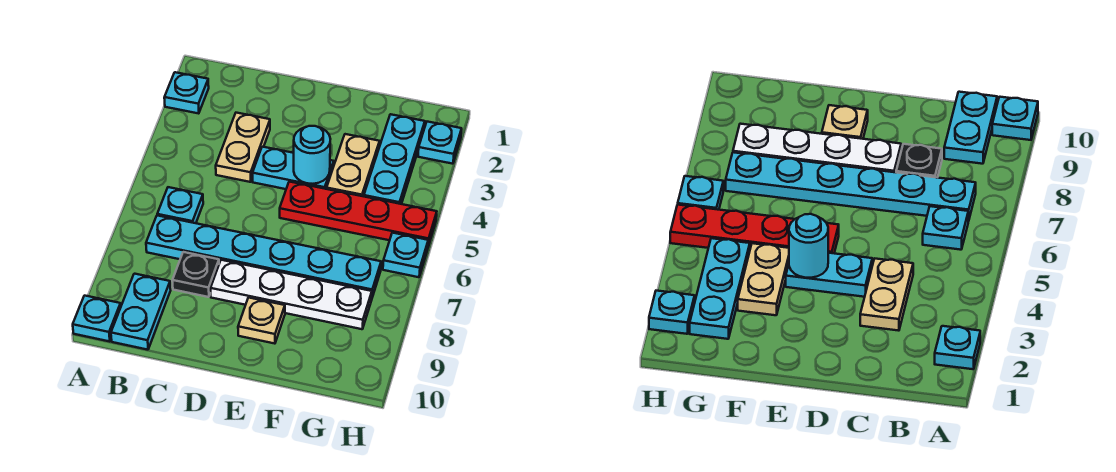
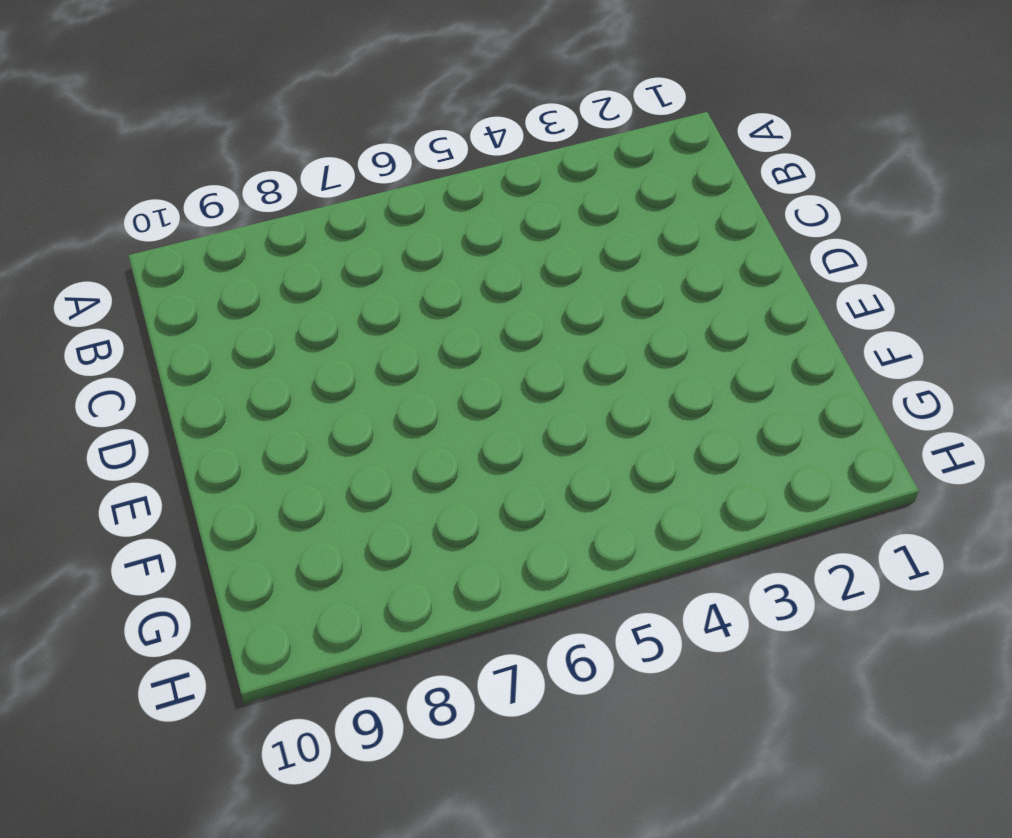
none -> cyan plate A2 level 1
none -> cyan plate A10 level 1
none -> cyan plate B6 level 1

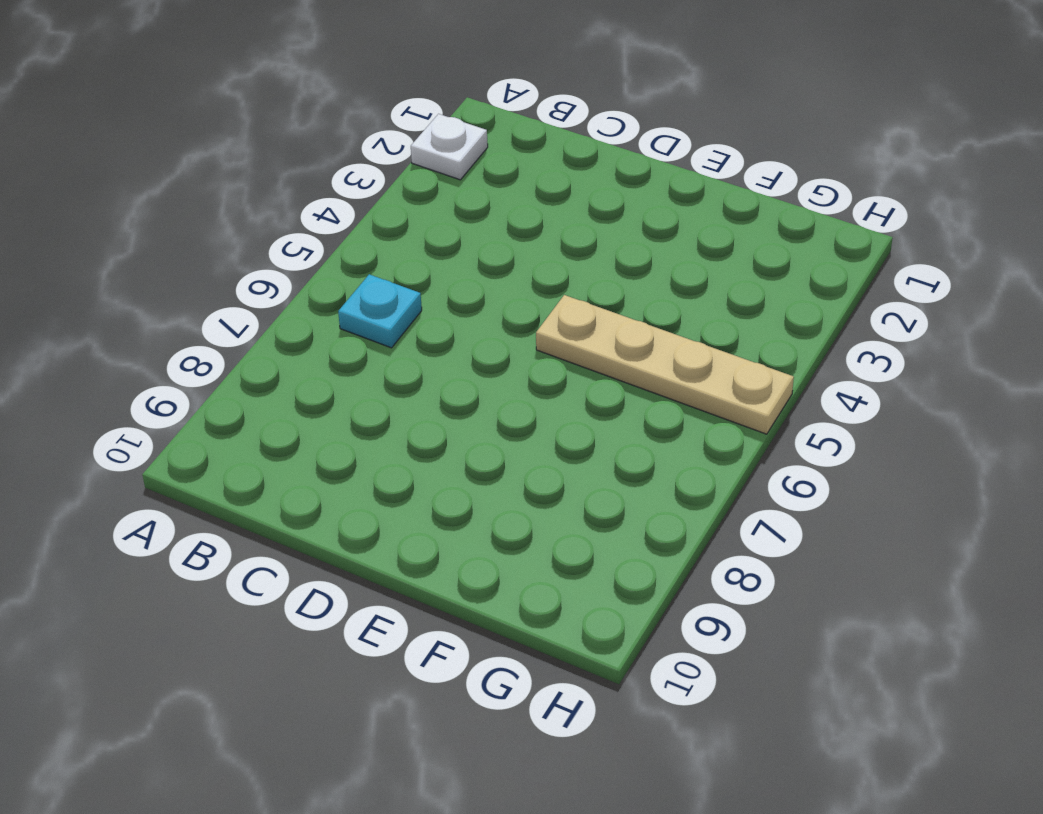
white plate A2 level 1 -> cyan plate A2 level 1
tan plate E5:H5 level 1 -> red plate E5:H5 level 1
none -> cyan plate A10 level 1
none -> cyan plate B7:G7 level 1
none -> cyan plate B9:B10 level 1

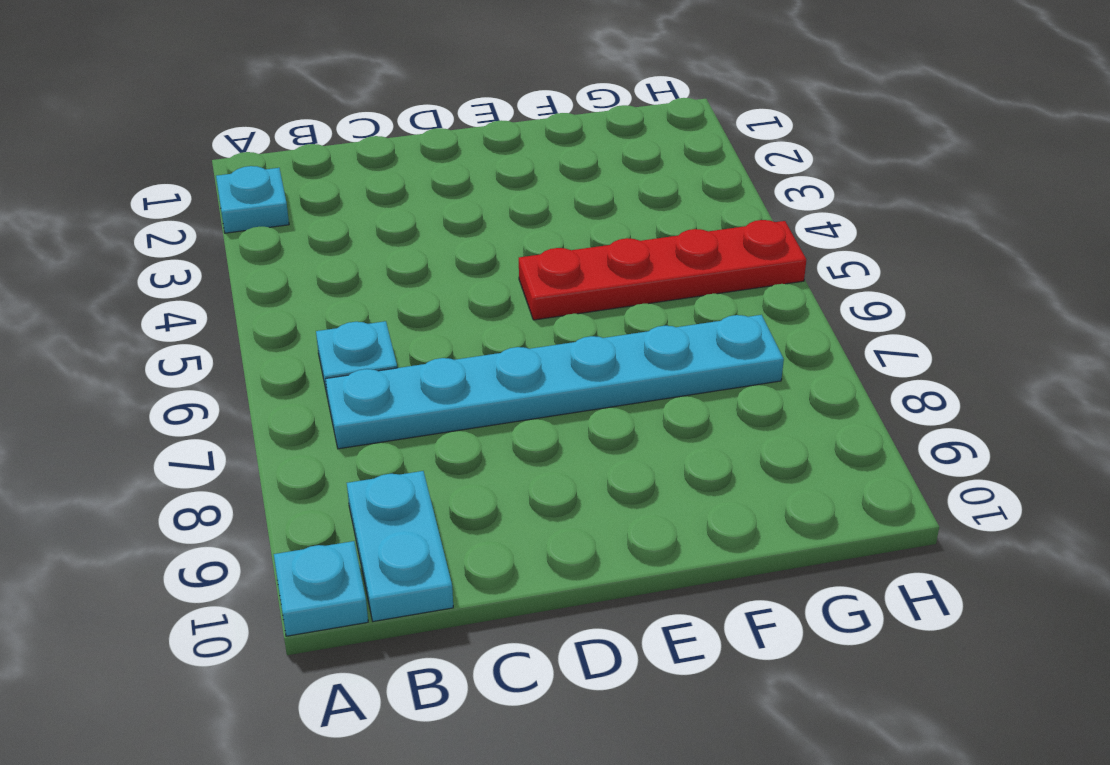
none -> tan plate C3:C4 level 1
none -> black plate C8 level 1
none -> cyan plate D4:E4 level 1

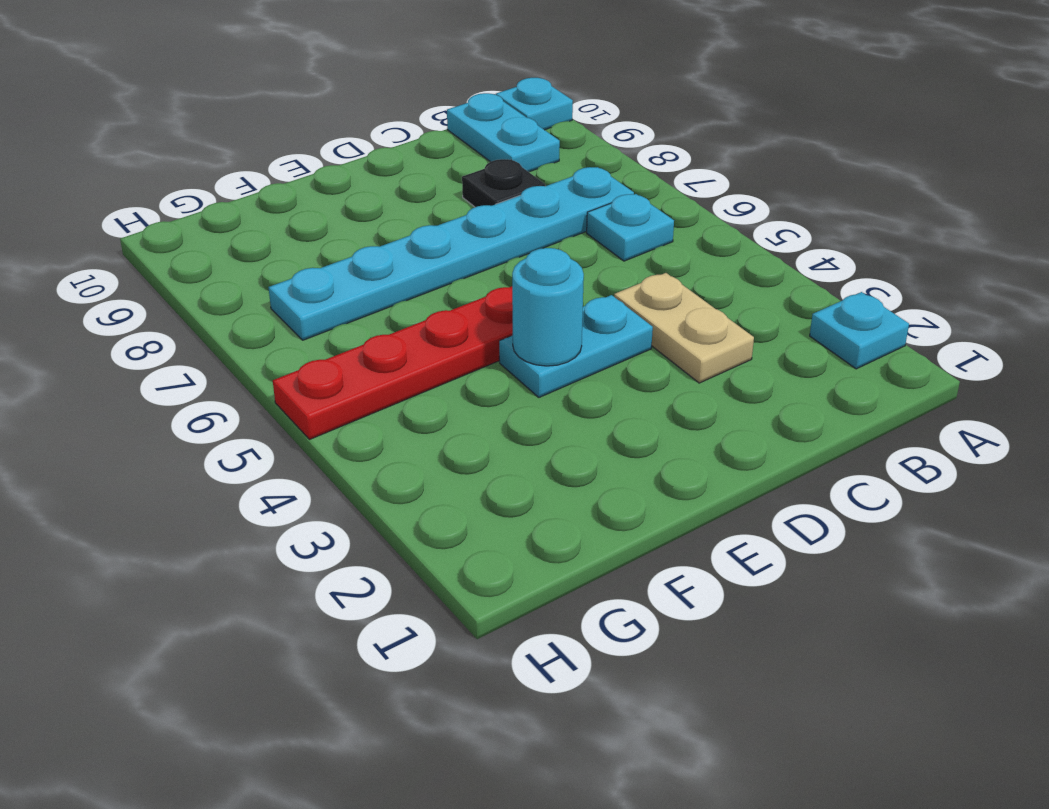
none -> white plate D8:G8 level 1
none -> tan plate E9 level 1
none -> tan plate F3:F4 level 1

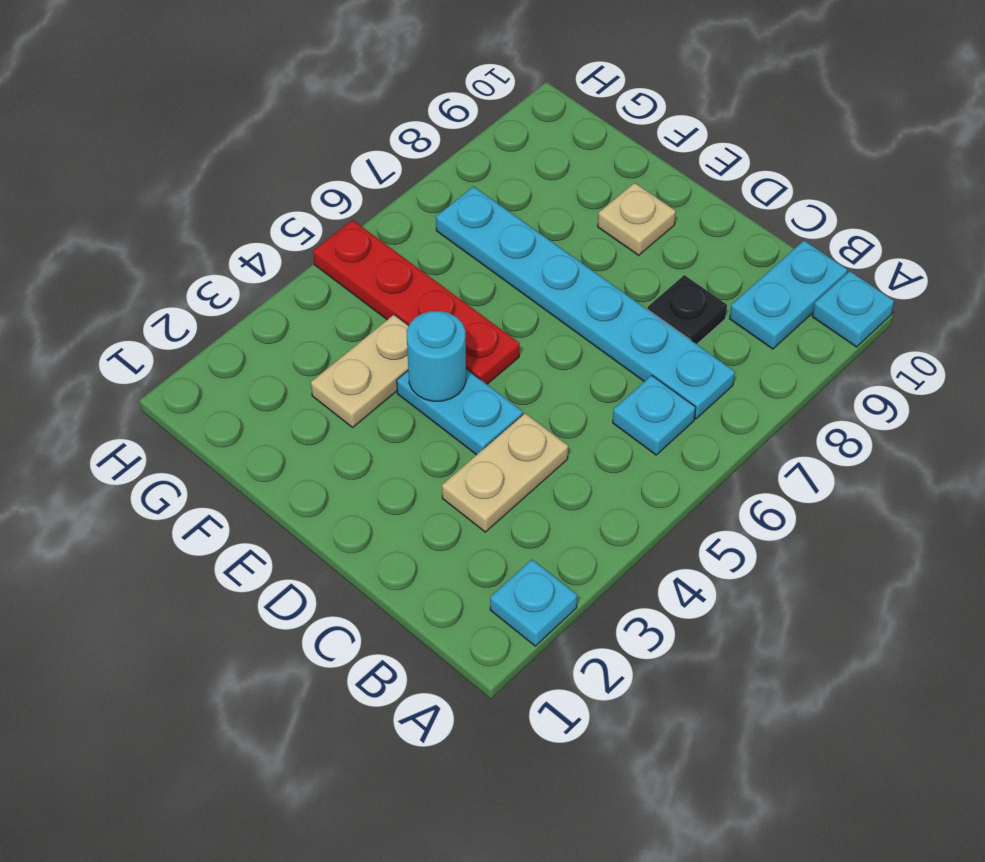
none -> white plate D8:G8 level 1
none -> cyan plate G2:G4 level 1
none -> cyan plate H2 level 1

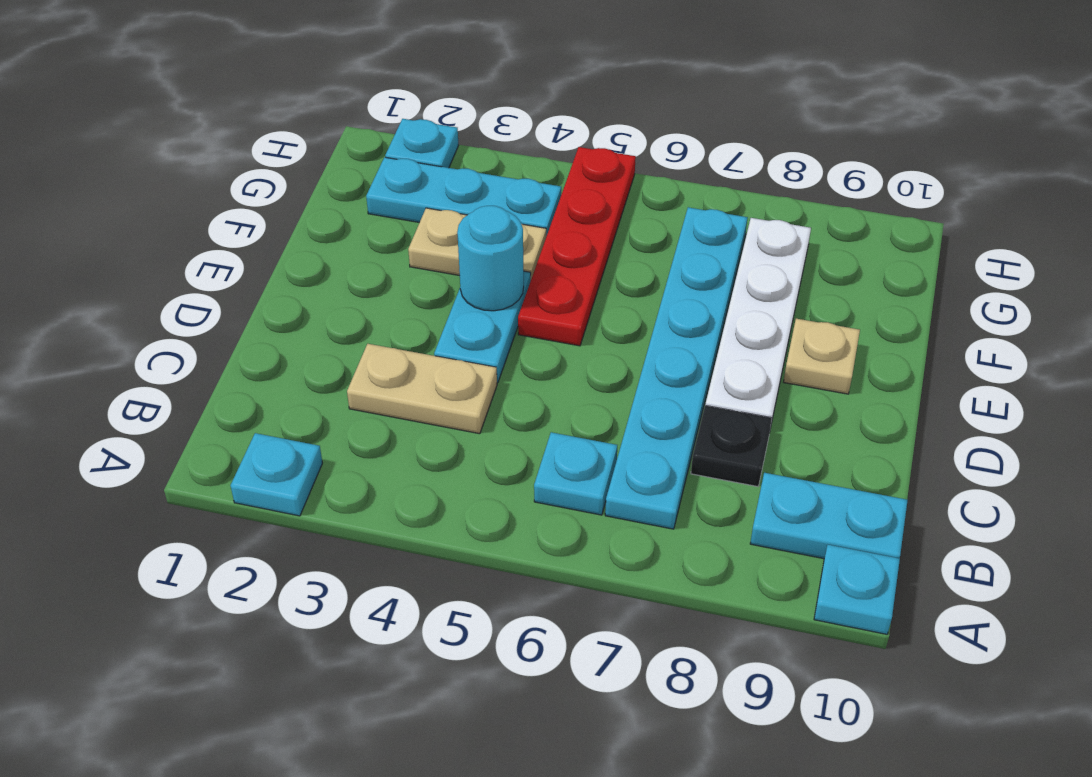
none -> cyan plate H6 level 1

